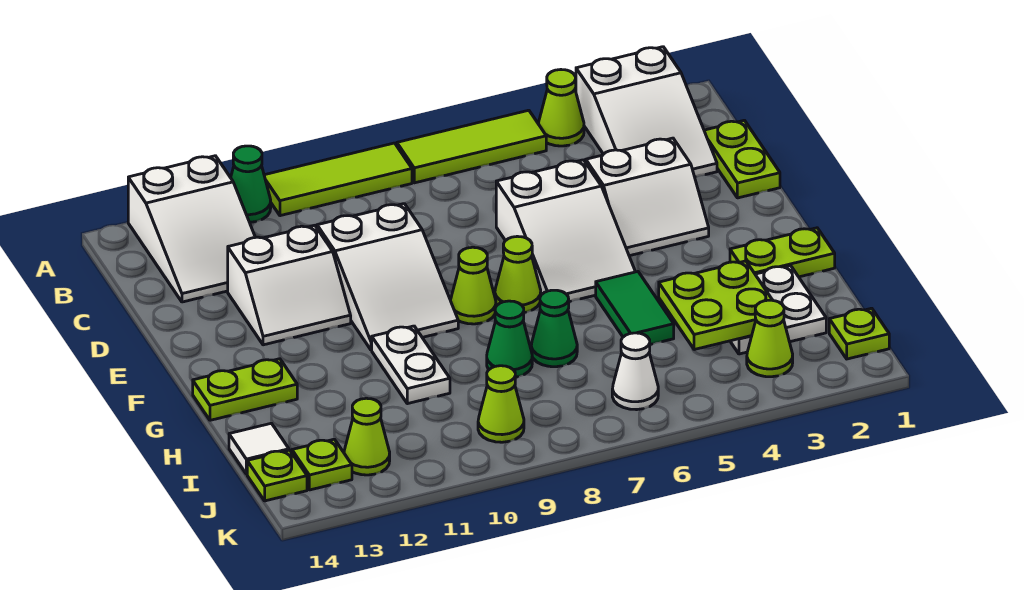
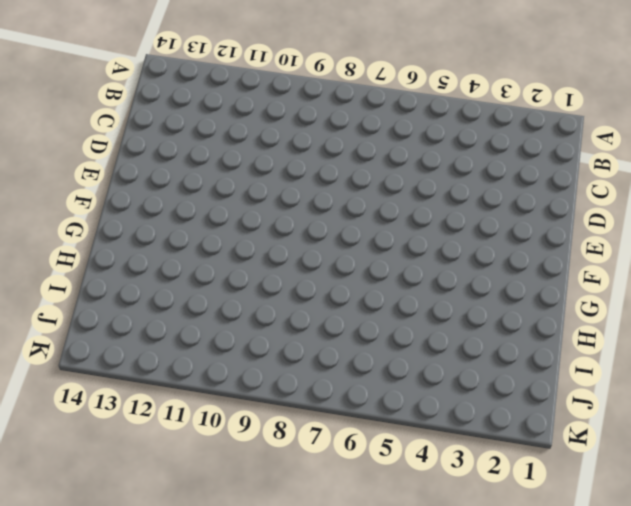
none -> white slope A2:C3 level 1 top A
none -> lime cone A4 level 1
none -> lime tile A5:A7 level 1

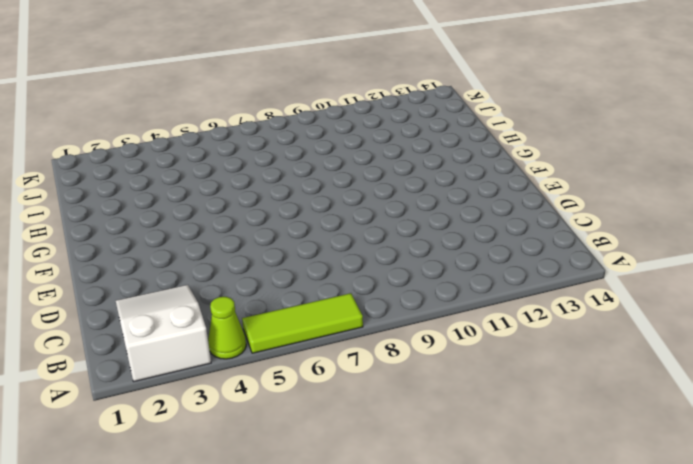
none -> lime tile A8:A10 level 1
none -> green cone A11 level 1
none -> white slope A12:C13 level 1 top A

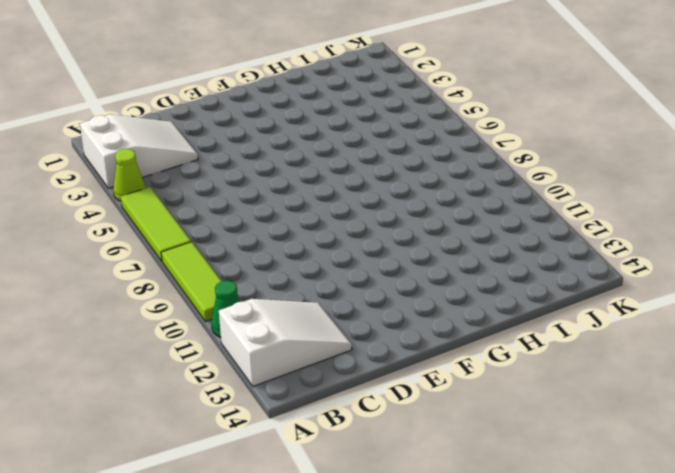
none -> lime plate C1:D1 level 1
none -> white slope D3:E4 level 1 top D
none -> white slope D5:F6 level 1 top D

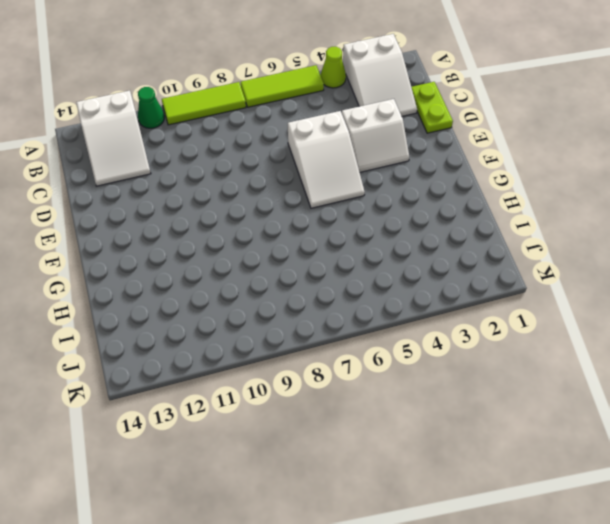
none -> white slope D9:F10 level 1 top D
none -> white slope D11:E12 level 1 top D
none -> lime cone F7 level 1

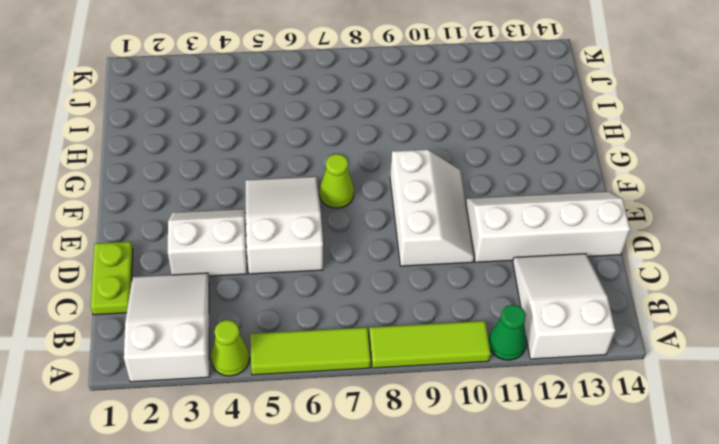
white slope D9:F10 level 1 top 9 -> white slope D9:F10 level 1 top D
white slope D11:E14 level 1 top D -> white slope D11:E12 level 1 top D
none -> lime cone F8 level 1
none -> lime plate G1:G2 level 1
none -> green tile G5:H5 level 1

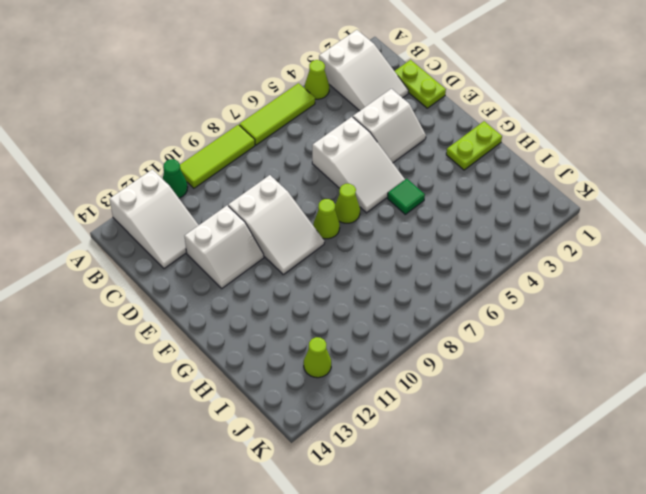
green tile G5 level 1 -> green tile G5:H5 level 1
none -> white plate G10:H10 level 1
none -> lime plate G13:G14 level 1
none -> white plate H2:I3 level 1

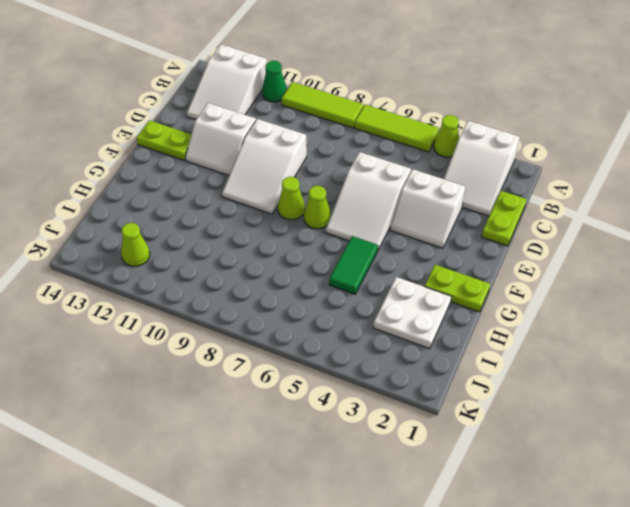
lime plate E13:E14 level 1 -> lime plate G13:G14 level 1
none -> white plate G10:H10 level 1
none -> green cone H7 level 1
none -> green cone H8 level 1

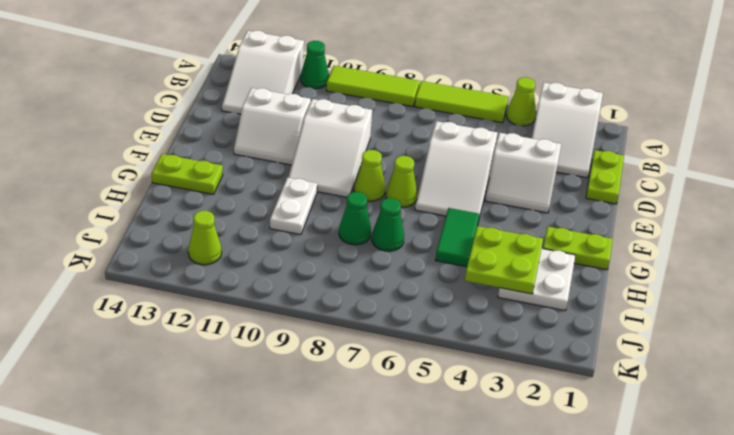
none -> white tile I14 level 1
none -> lime plate J1 level 1
none -> lime cone J3 level 1

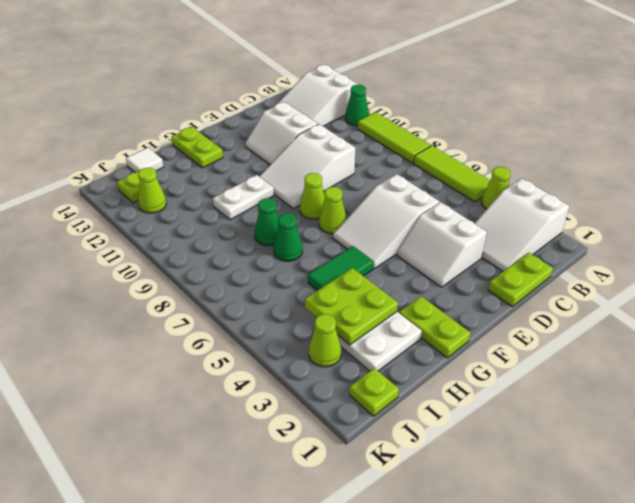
none -> white cone J6 level 1
none -> lime cone J9 level 1
none -> lime plate J14 level 1

